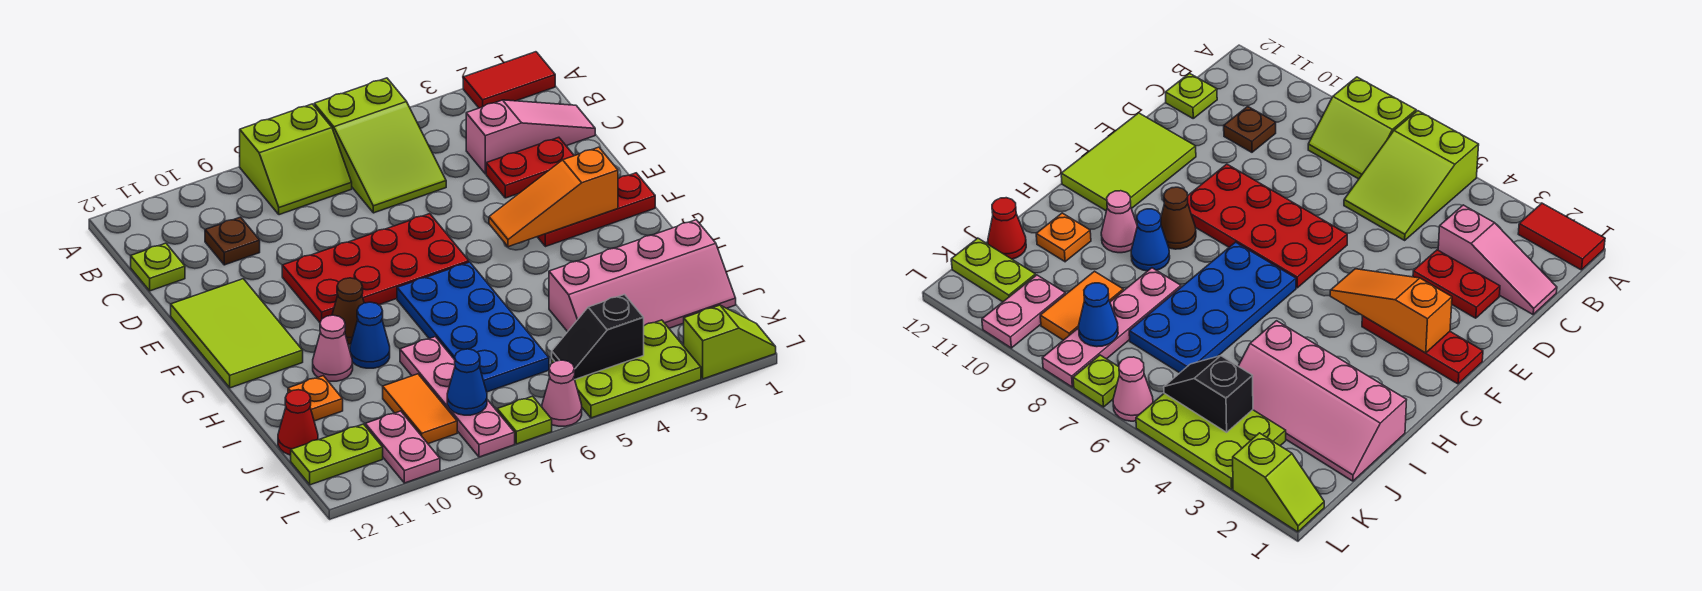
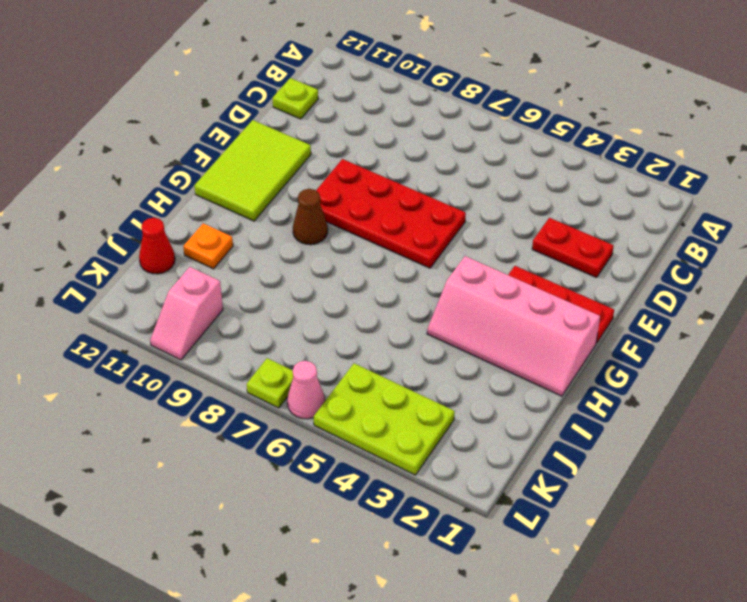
pink slope G1:H4 level 1 top G -> pink slope I1:J4 level 1 top I
pink slope K10:L10 level 1 top K -> pink plate K10:L10 level 1
none -> red tile A1:A2 level 1
none -> lime slope A5:C6 level 1 top A
none -> lime slope A7:B8 level 1 top A

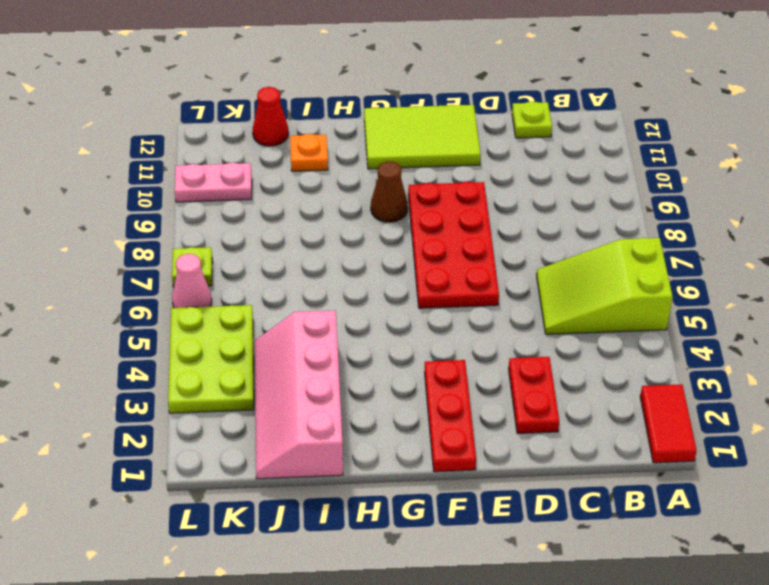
none -> lime slope A7:B8 level 1 top A
none -> pink slope C1:C3 level 1 top 3
none -> brown plate C10 level 1

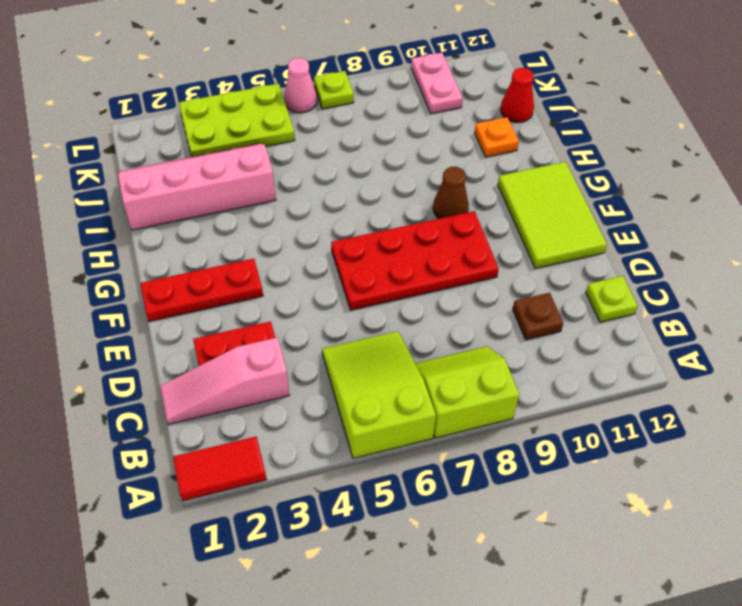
none -> blue plate G6:J7 level 1
none -> blue cone H9 level 1
none -> pink cone H10 level 1

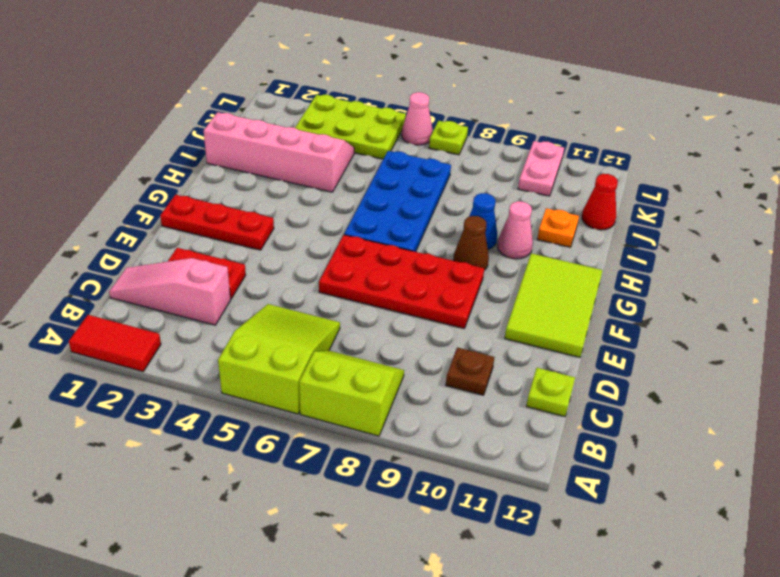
none -> pink plate I8:L8 level 1
none -> orange tile J9:K9 level 1
none -> lime plate K11:K12 level 1

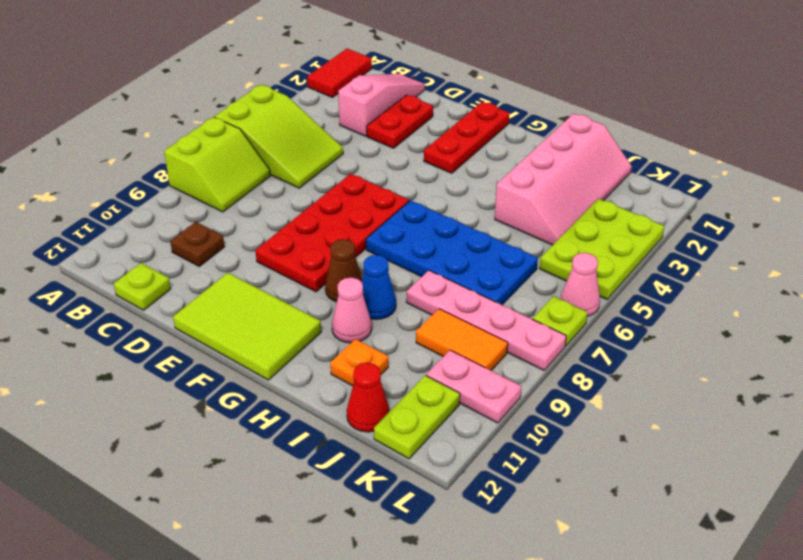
none -> lime slope L1:L2 level 1 top 2
none -> orange slope F2:F4 level 2 top 2
none -> black slope K4:K5 level 2 top 4

